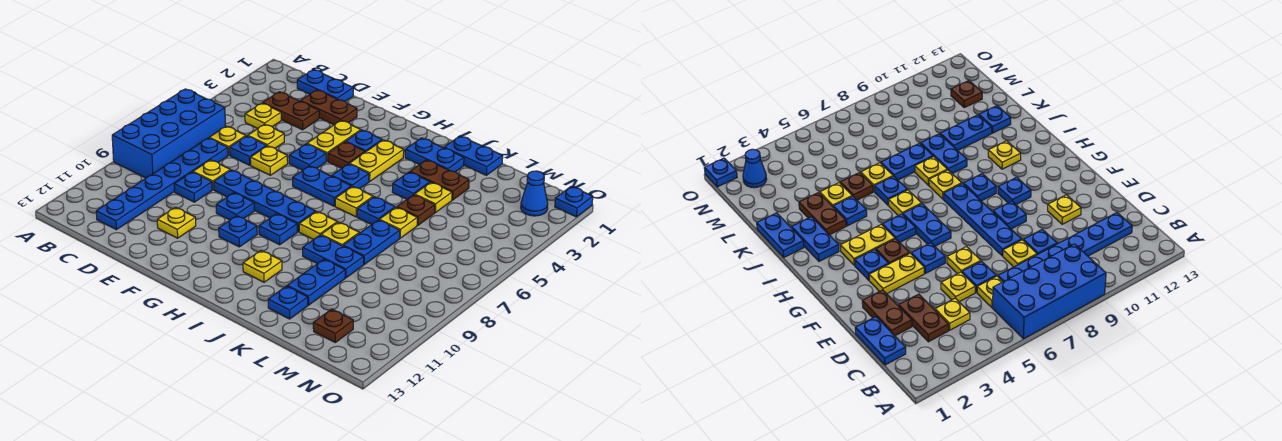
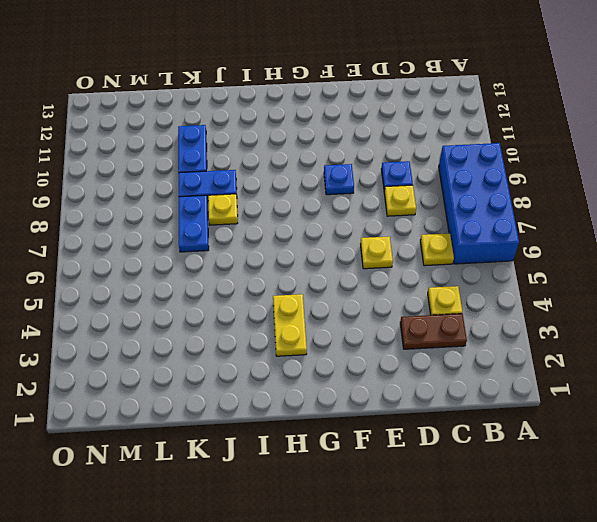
none -> blue plate C1:D1 level 1
none -> blue plate C7:C12 level 1
none -> brown plate D2:E2 level 1
none -> yellow plate D5 level 1

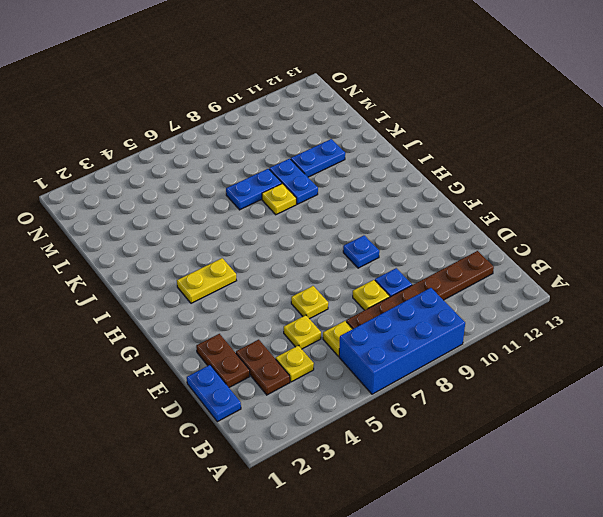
brown plate C7:C12 level 1 -> blue plate C7:C12 level 1
none -> blue plate D6 level 1
none -> blue plate E8:H8 level 1
none -> yellow plate E11 level 1
none -> yellow plate F3:F4 level 1

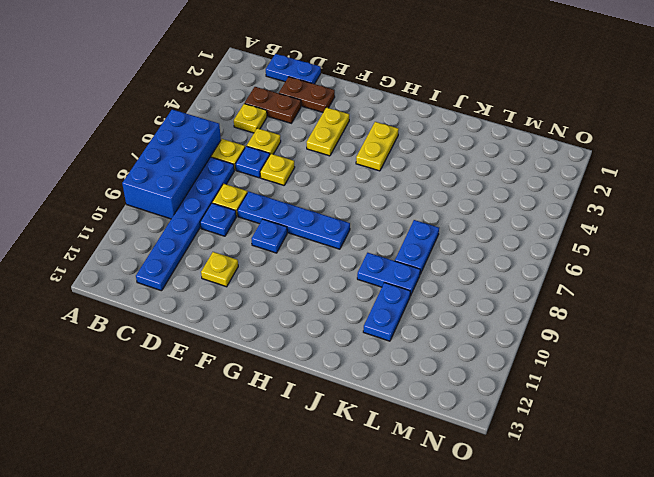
none -> blue plate F5 level 1
none -> blue plate G3 level 1
none -> brown plate G4 level 1
none -> blue plate G6:H6 level 1

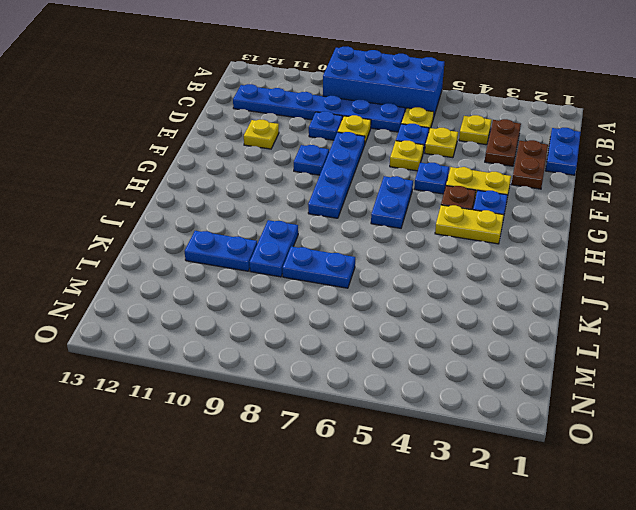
none -> blue plate G10 level 1
none -> blue plate H5 level 1
none -> blue plate H9 level 1
none -> blue plate I2:J2 level 1

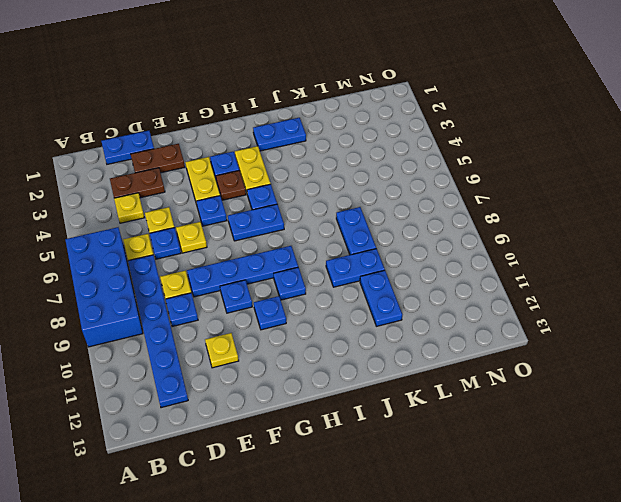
none -> yellow plate I6 level 1
none -> yellow plate I8 level 1
none -> yellow plate I11 level 1
none -> blue plate J1:K1 level 1

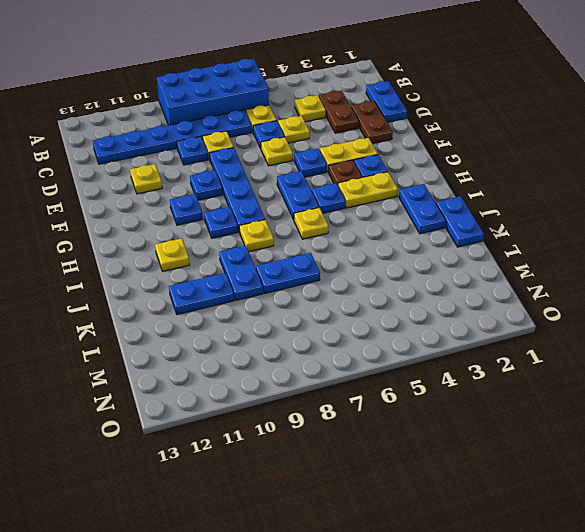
none -> brown plate J3:K3 level 1
none -> blue plate J4 level 1
none -> blue plate J6 level 1
none -> yellow plate J8 level 1

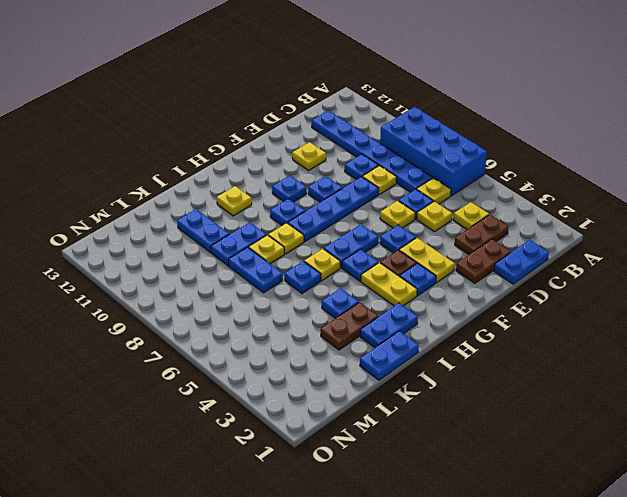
none -> yellow plate K4 level 1
none -> brown plate K5 level 1
none -> yellow plate K6 level 1
none -> blue plate K12 level 1

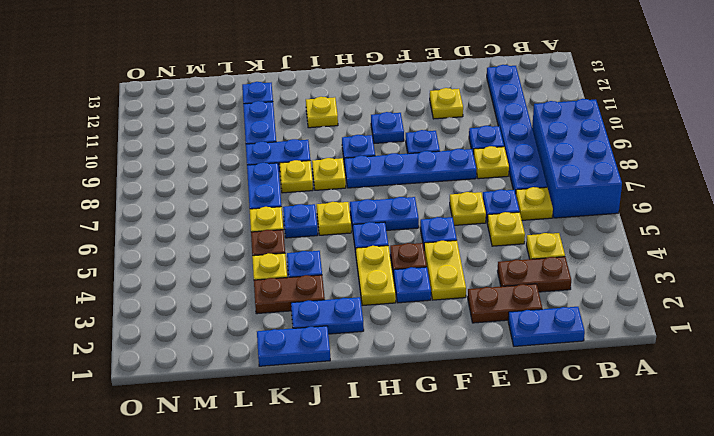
none -> brown plate M12 level 1
none -> blue cone N2 level 1
none -> blue plate O1 level 1

